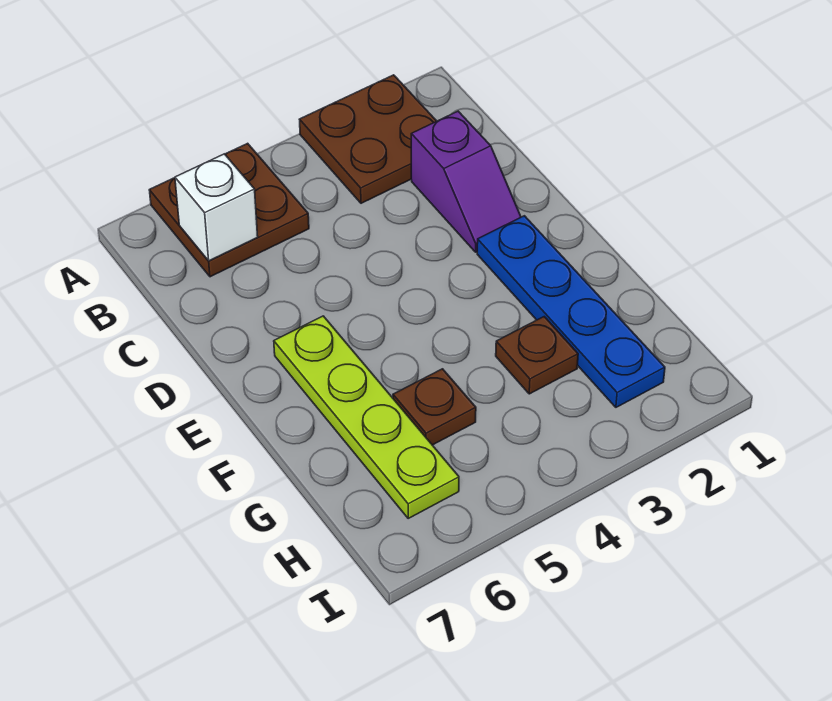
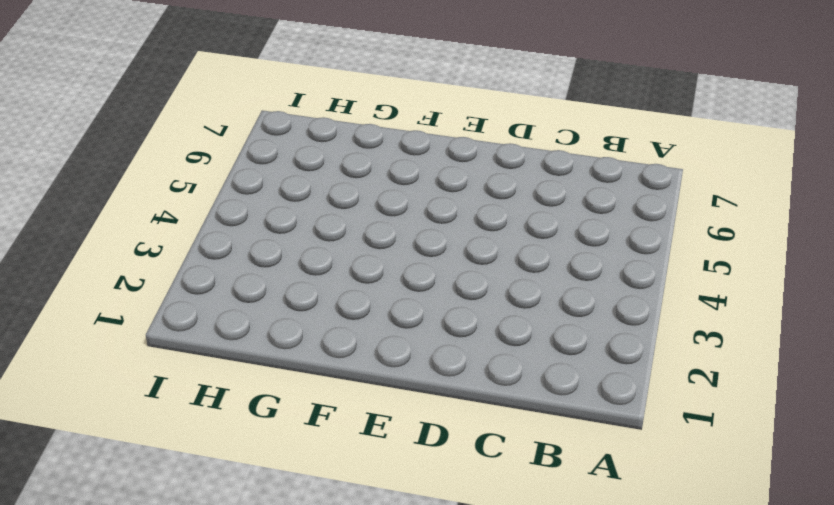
none -> brown plate A2:B3 level 1
none -> brown plate A5:B6 level 1

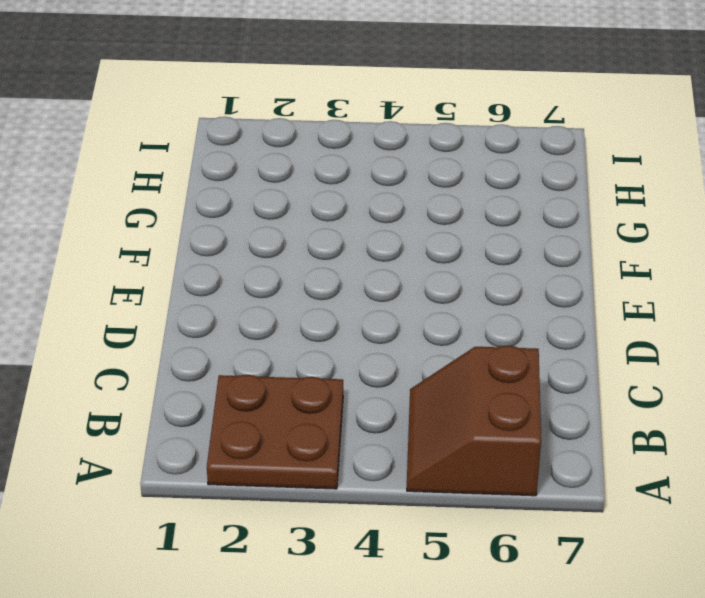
brown slope A5:B6 level 1 top 6 -> brown plate A5:B6 level 1
none -> purple slope C2:D2 level 1 top C
none -> blue plate E2:H2 level 1

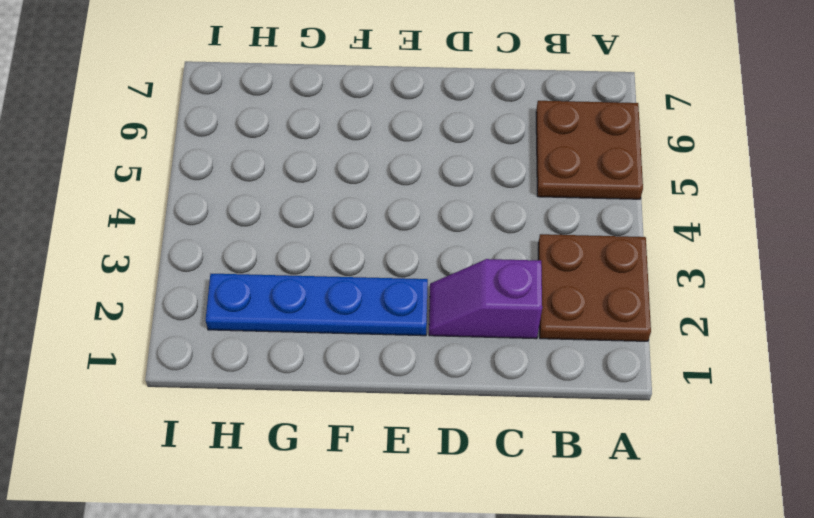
none -> lime plate E6:H6 level 1
none -> brown plate G3 level 1

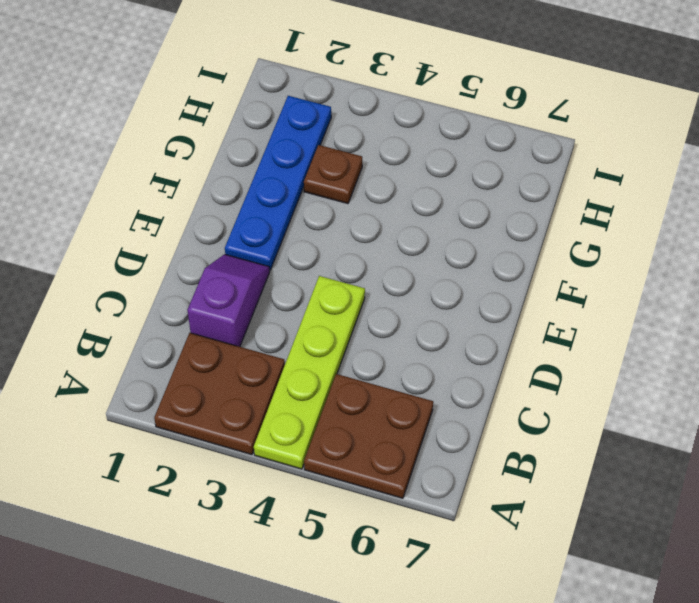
lime plate A4:D4 level 1 -> lime plate E6:H6 level 1
none -> brown plate G5 level 1
none -> white brick B6 level 2

